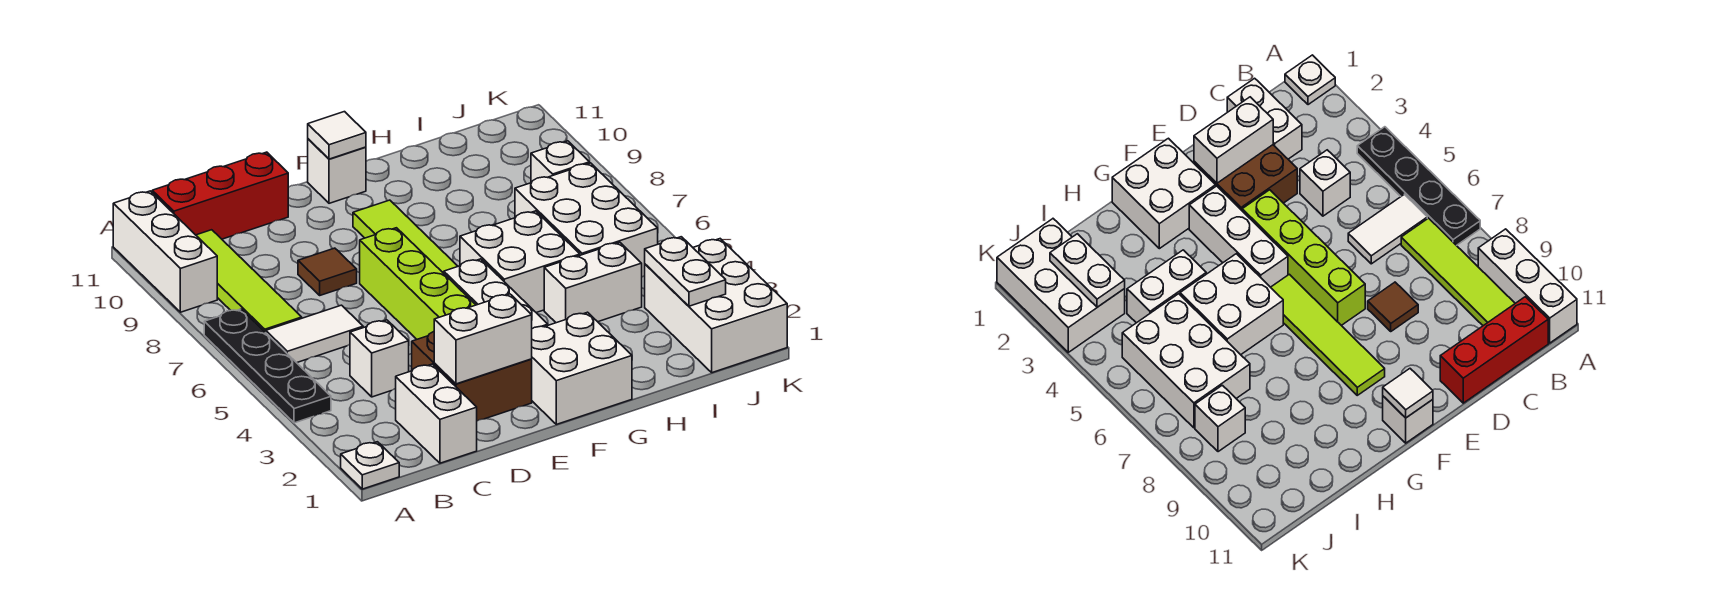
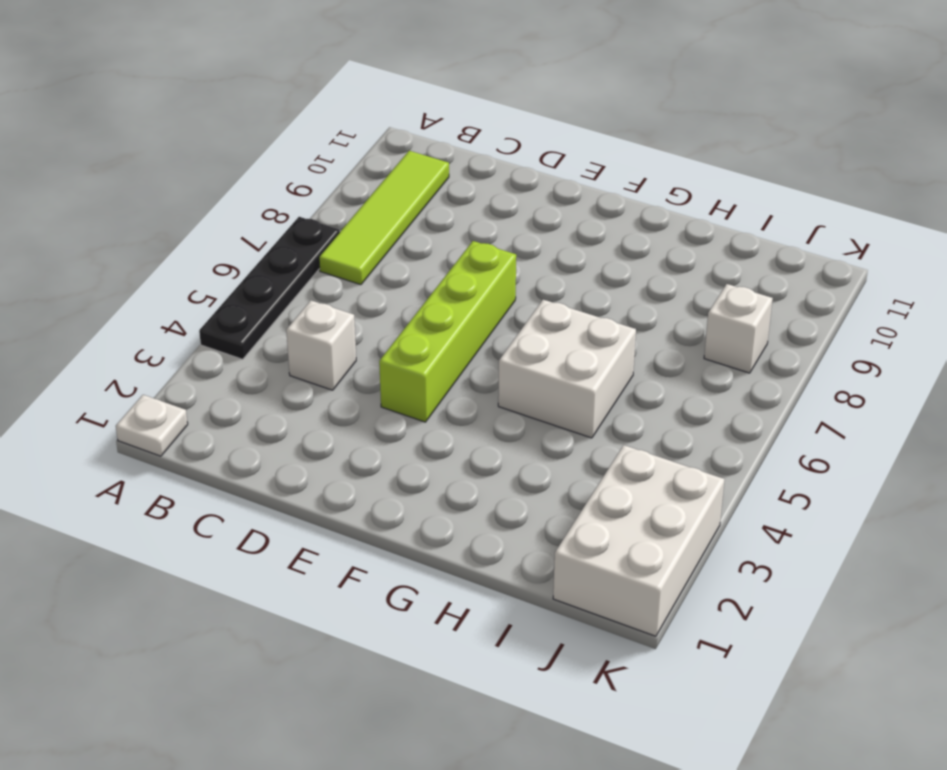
none -> white brick A9:A11 level 1
none -> white tile B6:C6 level 1
none -> red brick B11:D11 level 1

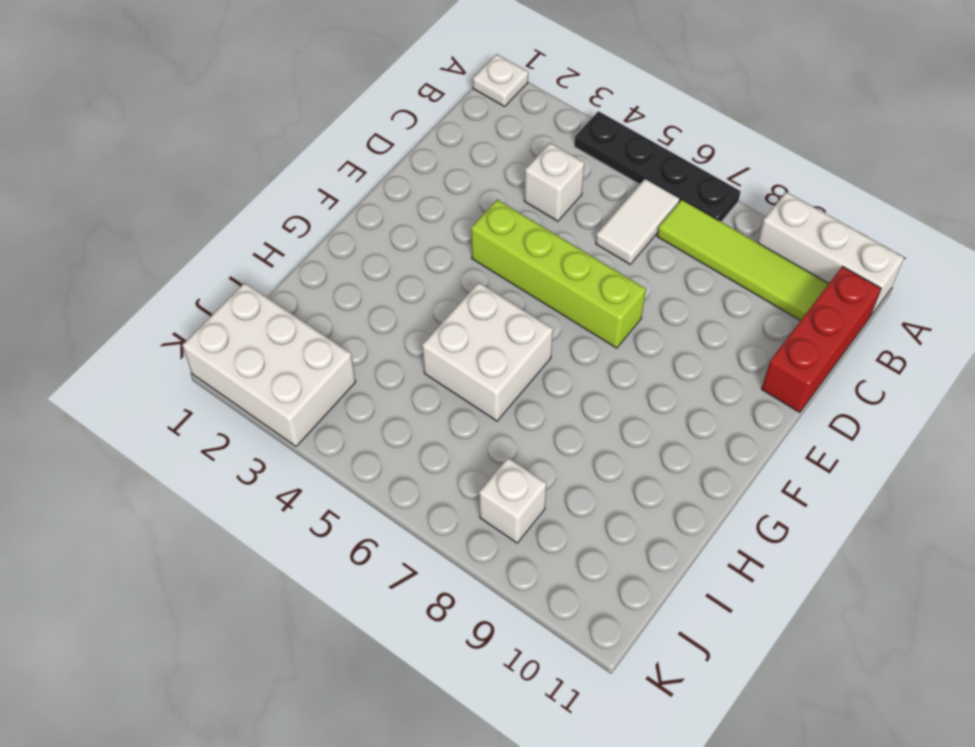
none -> white brick C1:C2 level 1
none -> brown brick D2:E3 level 1
none -> brown tile D8 level 1

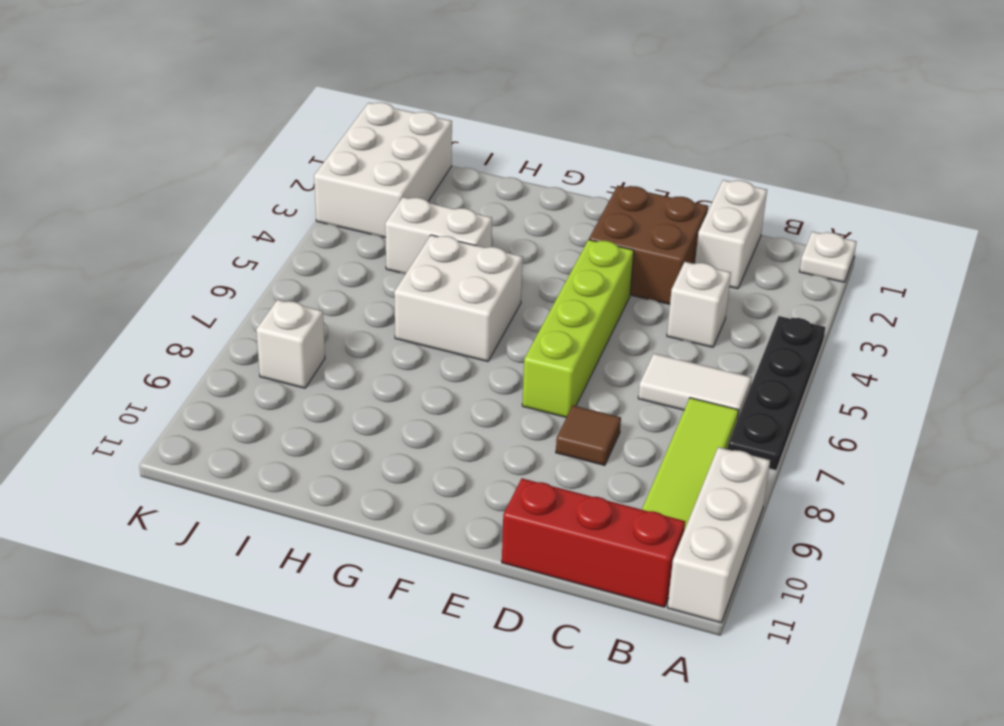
none -> white brick F1:G2 level 1
none -> white brick F3:F5 level 1
none -> lime tile F6:F9 level 1

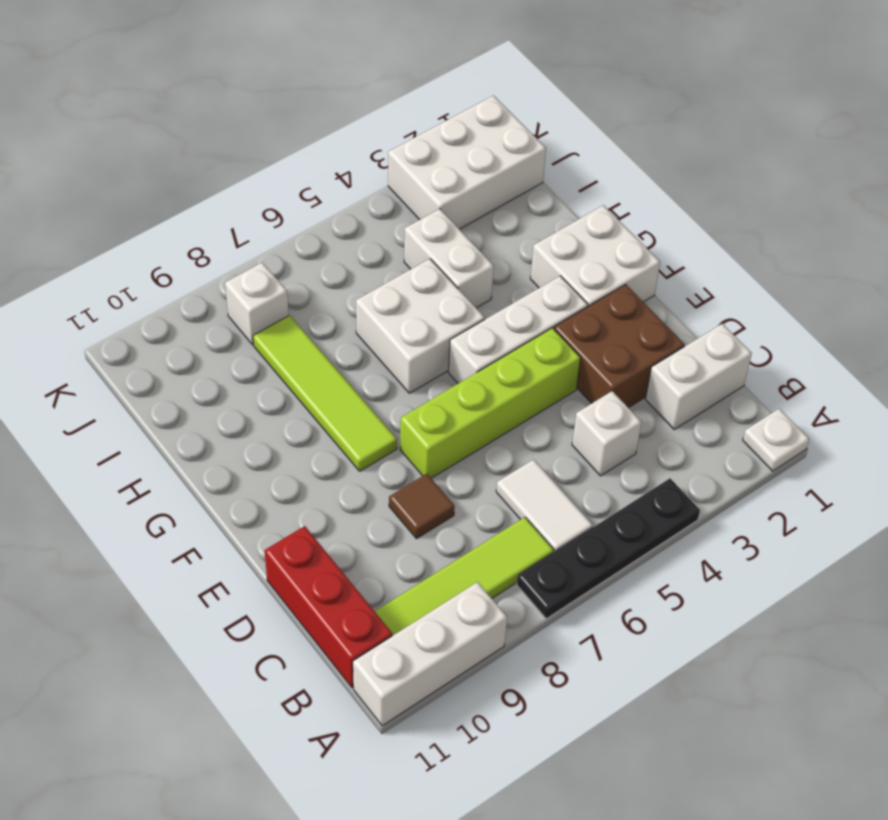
lime tile F8:I8 level 1 -> lime tile F6:F9 level 1
none -> white brick F11 level 1
none -> white brick I5:J7 level 1
none -> white brick D2:E2 level 2

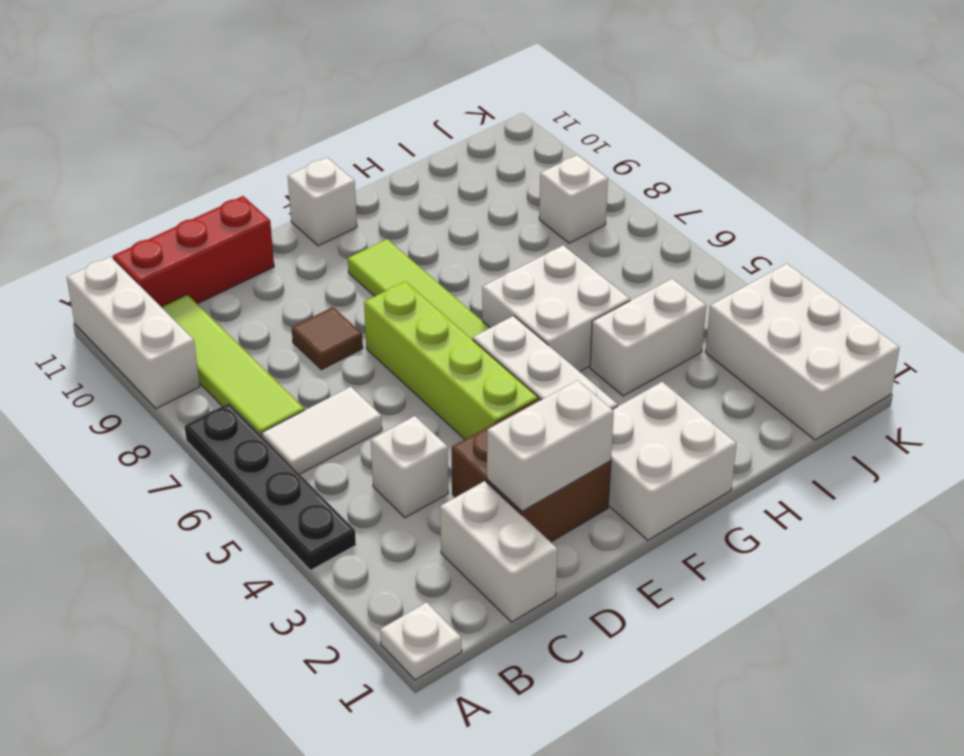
none -> white brick I5:J7 level 1
none -> white tile F11 level 2
none -> white plate J2:J3 level 2

